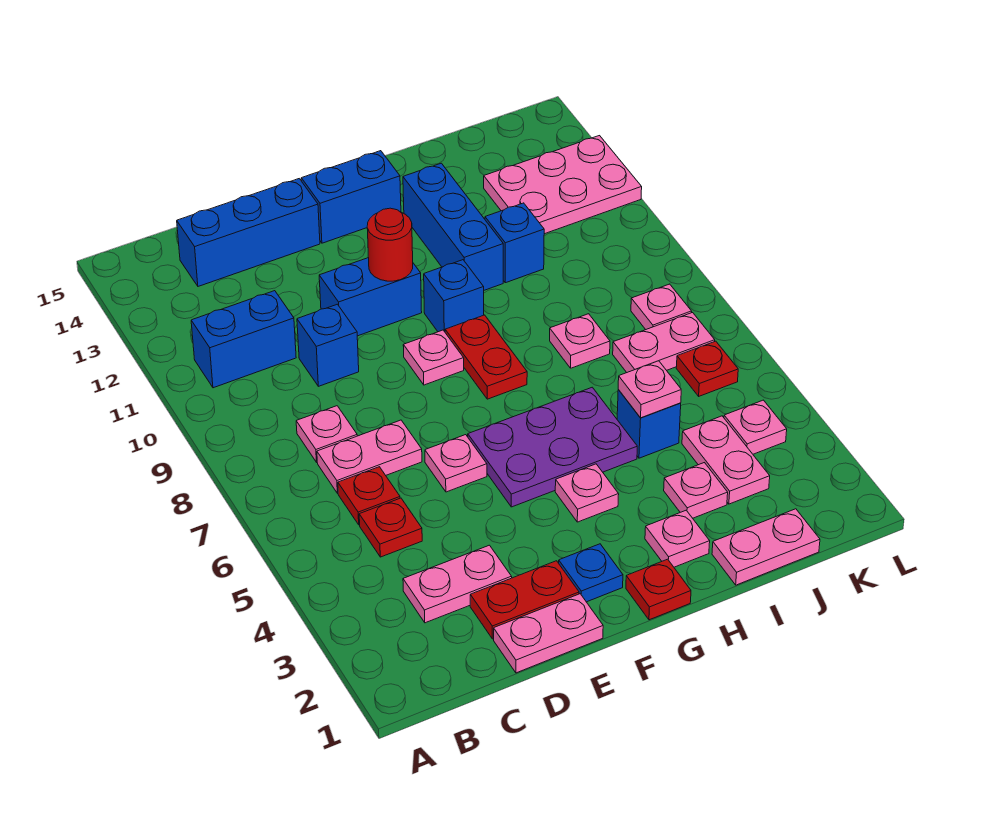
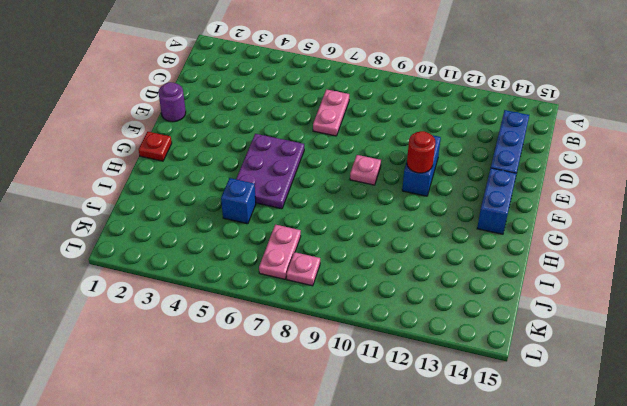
purple round brick E1 level 1 -> pink plate D1:E1 level 1
none -> blue brick B11:C11 level 1
none -> pink plate C3:D3 level 1
none -> red plate C5 level 1
none -> red plate C6 level 1

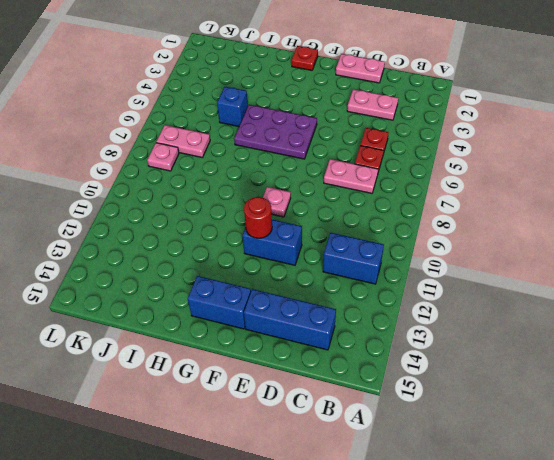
none -> pink plate C8 level 1
none -> red plate D2:E2 level 1
none -> blue brick D10 level 1
none -> pink plate E6 level 1

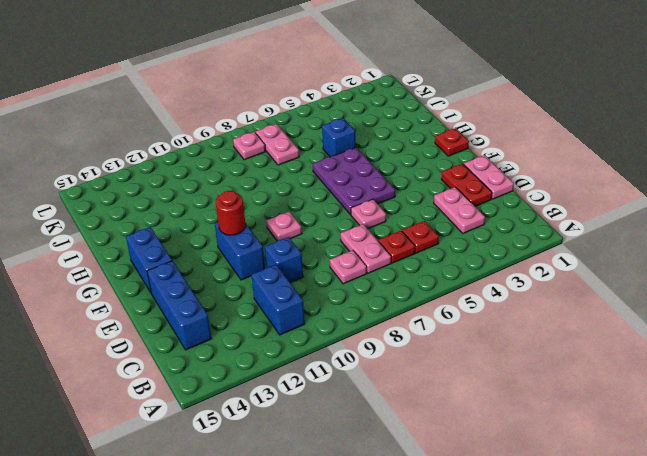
none -> blue plate F2 level 1
none -> pink plate G4 level 1
none -> red plate G8:G9 level 1
none -> blue brick G10 level 1

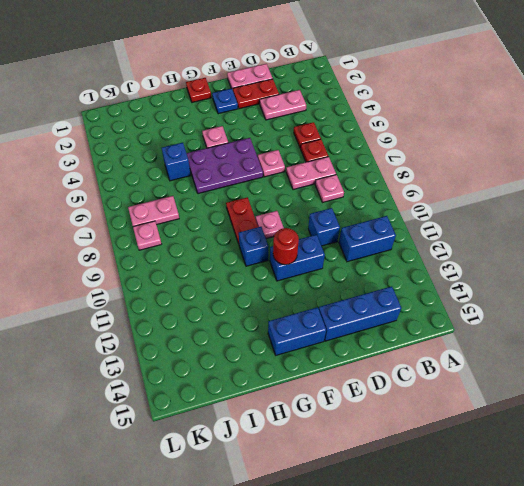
none -> pink plate H2 level 1
none -> blue brick H11:H13 level 1
none -> pink plate I1:J1 level 1
none -> pink plate I3 level 1

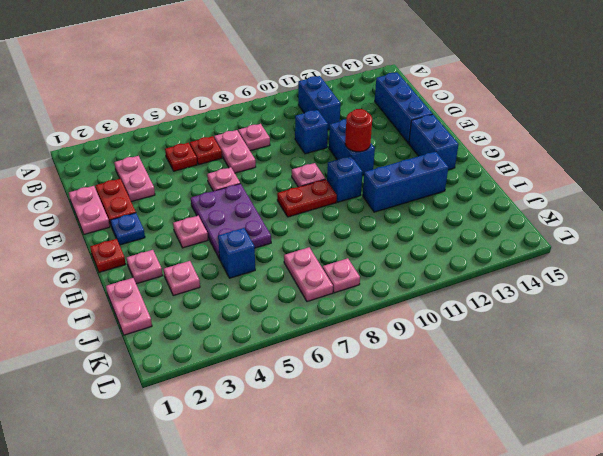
none -> pink plate I8 level 1
none -> blue brick I11 level 1
none -> pink plate J3:J4 level 1
none -> pink plate J12:L13 level 1

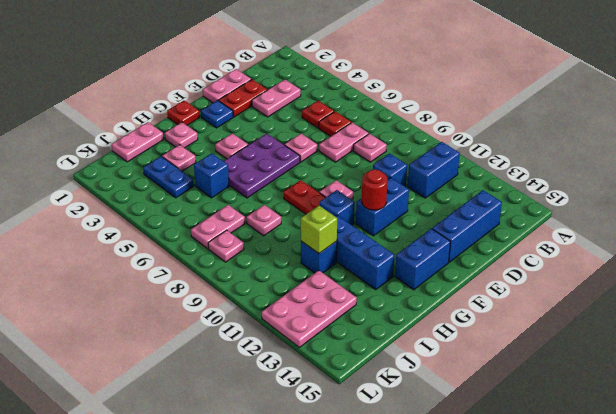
lime brick I11 level 2 -> none
blue plate J3:J4 level 1 -> pink plate J3:J4 level 1
none -> pink plate K4 level 1
none -> red plate K6 level 1
none -> pink plate I5 level 2

